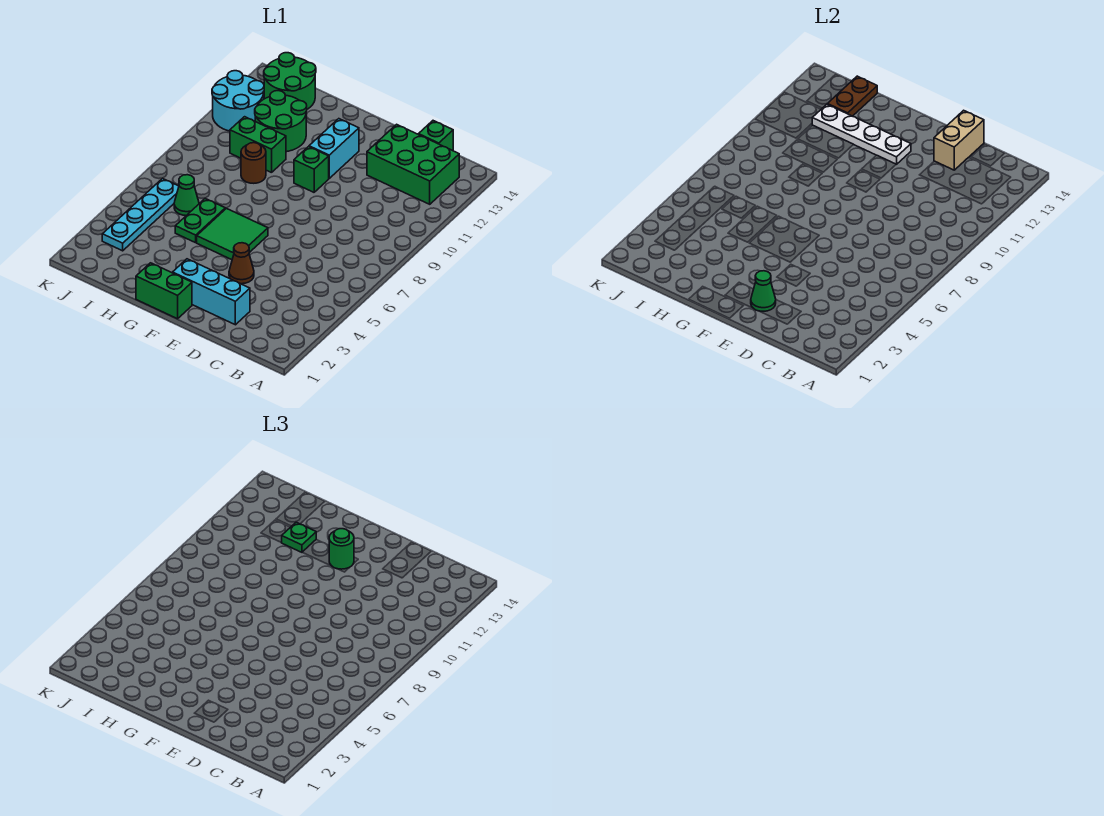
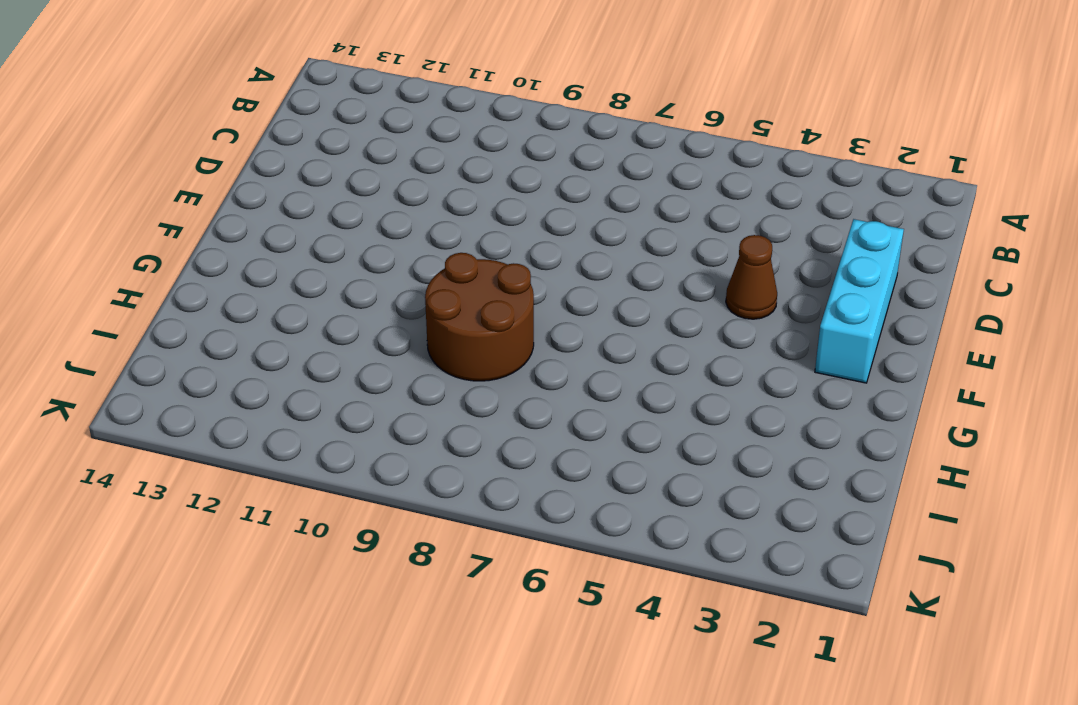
brown round brick G8:H9 level 1 -> brown round brick H9 level 1
none -> green brick B12:D13 level 1
none -> green brick C14 level 1
none -> green brick F1:G1 level 1

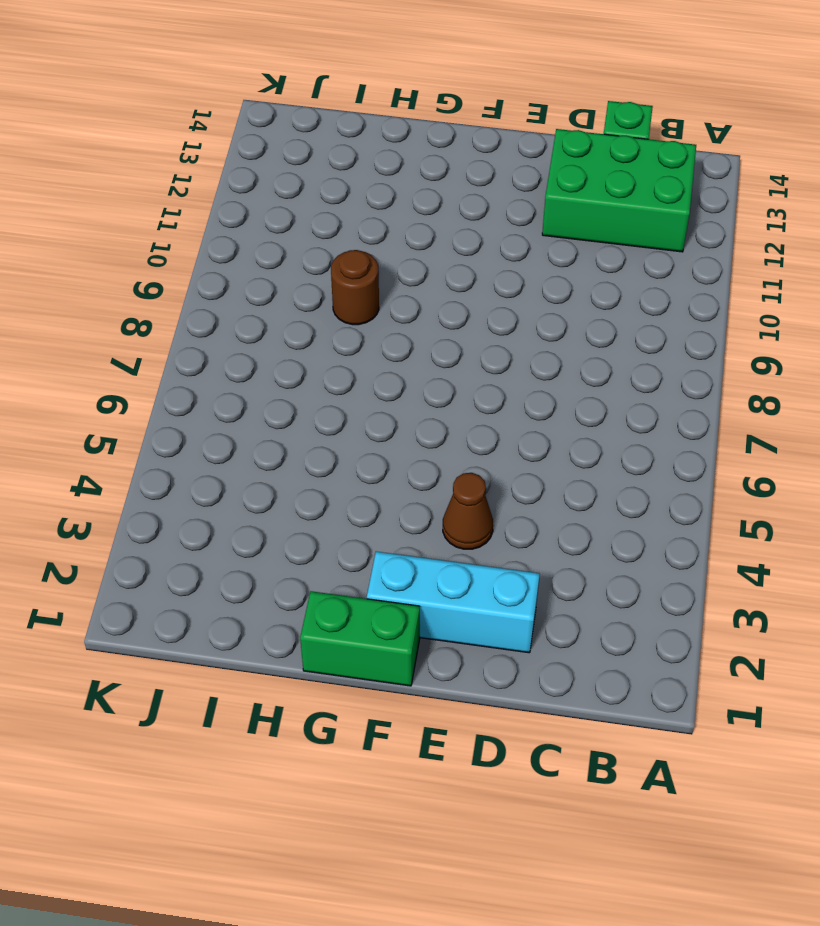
none -> green tile F5:G6 level 1
none -> green brick F10 level 1
none -> cyan brick F11:F12 level 1

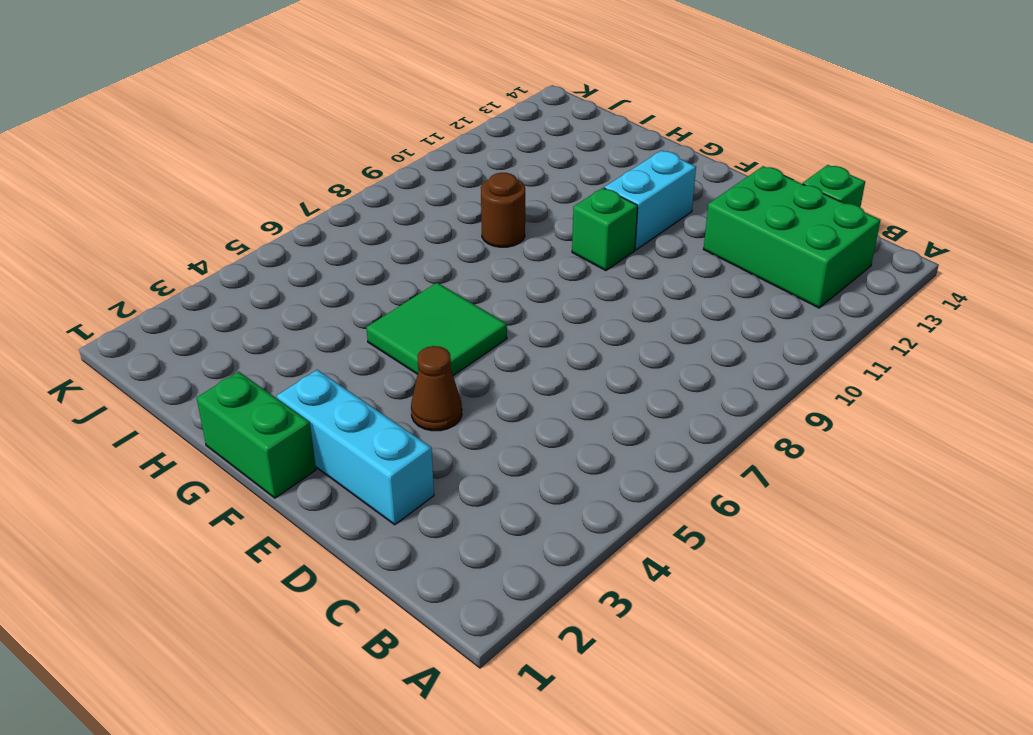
none -> green plate H5:H6 level 1
none -> green brick H10:I10 level 1
none -> green round brick H11:I12 level 1

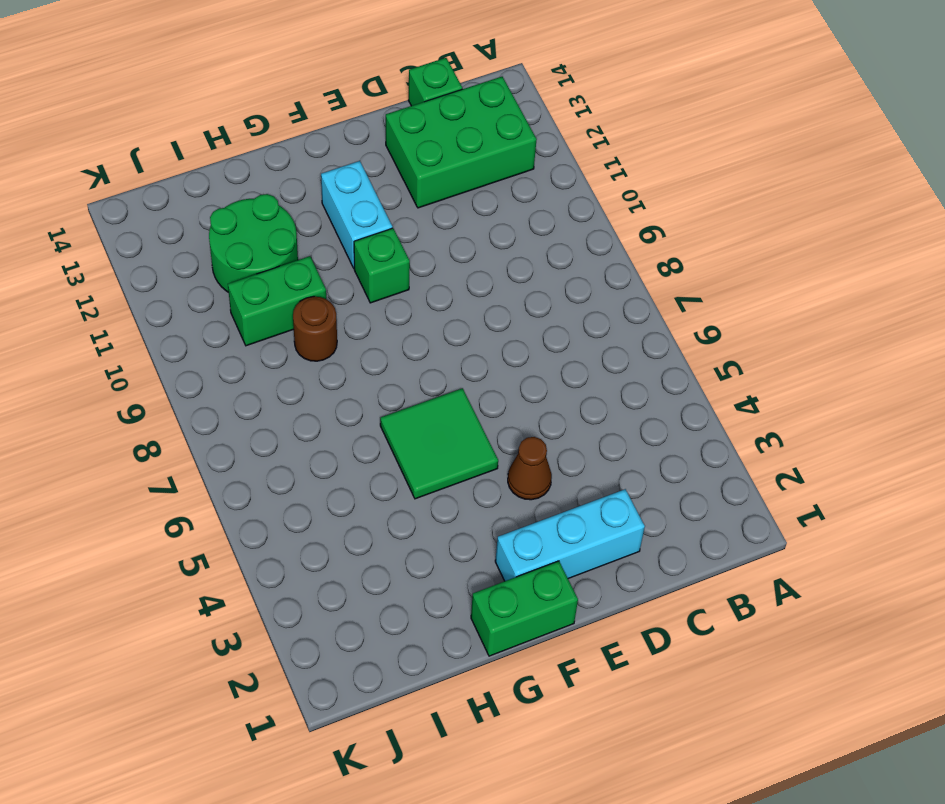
none -> green plate H5:H6 level 1
none -> green cone I6 level 1
none -> green round brick I13:J14 level 1

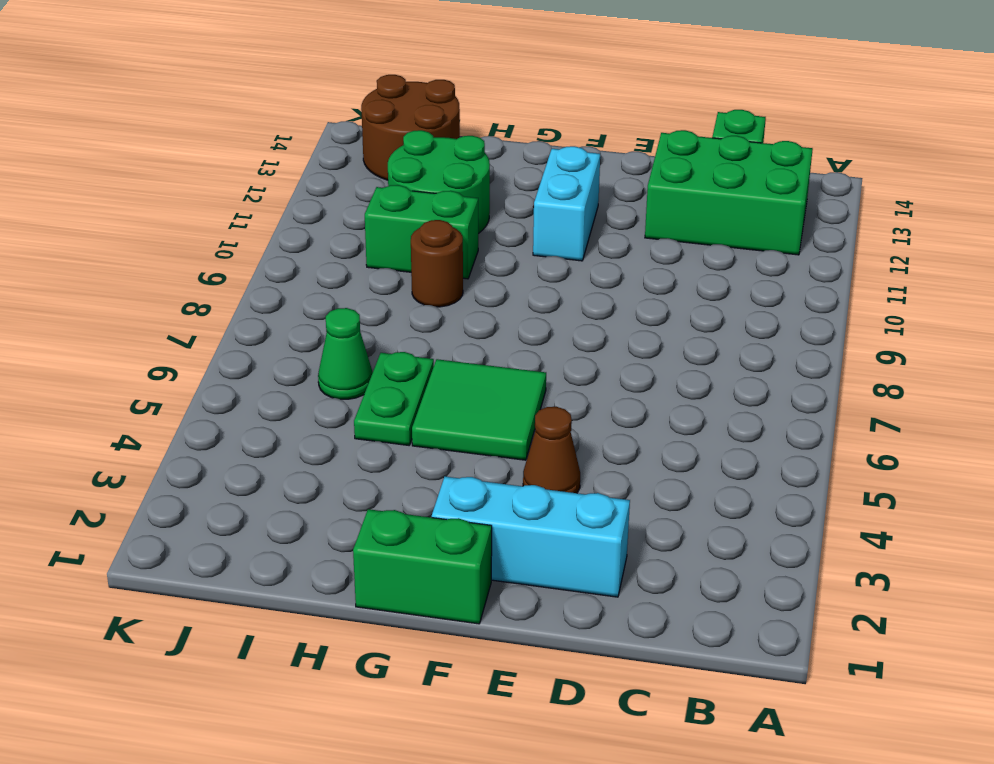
brown round brick I13:J14 level 1 -> green round brick I13:J14 level 1
none -> green brick F10 level 1
none -> cyan plate J3:J6 level 1
none -> cyan round brick J11:K12 level 1

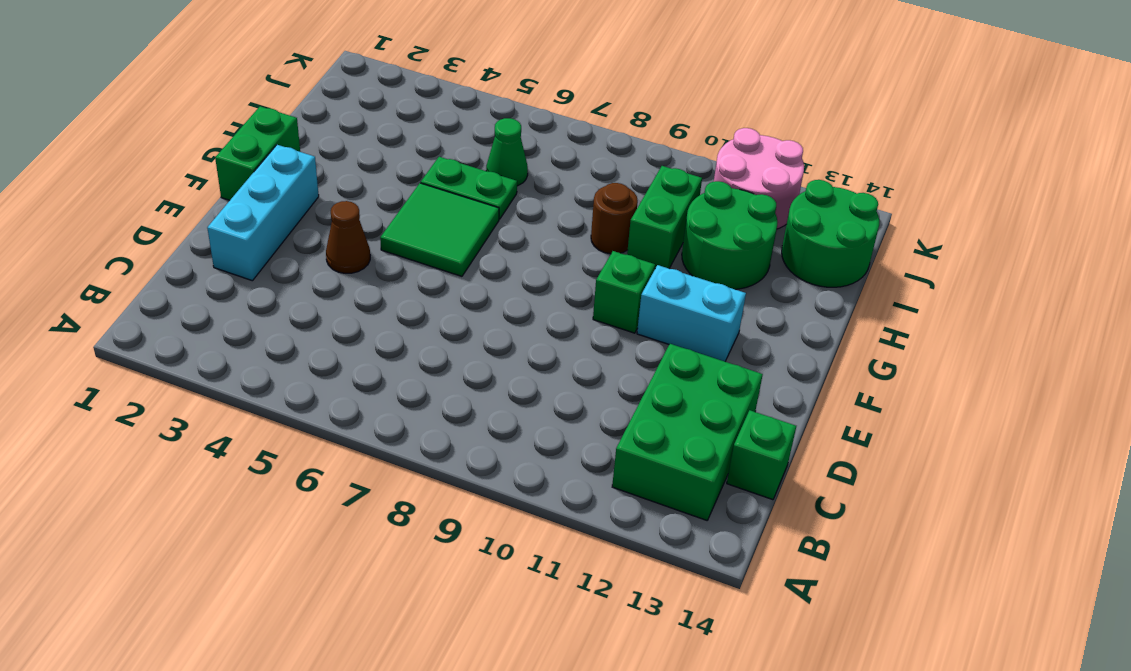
pink round brick J11:K12 level 1 -> cyan round brick J11:K12 level 1
none -> cyan plate J3:J6 level 1
none -> tan brick D13:D14 level 2
none -> green cone E2 level 2

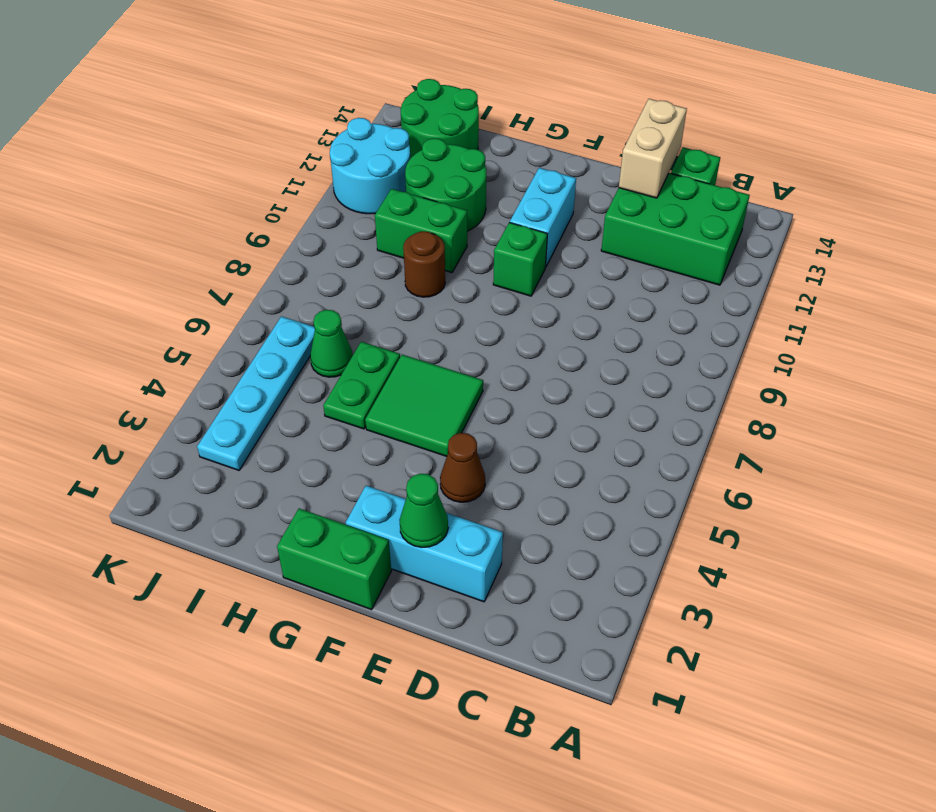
none -> white plate F12:I12 level 2
none -> brown plate I13:I14 level 2
none -> green round brick F12 level 3

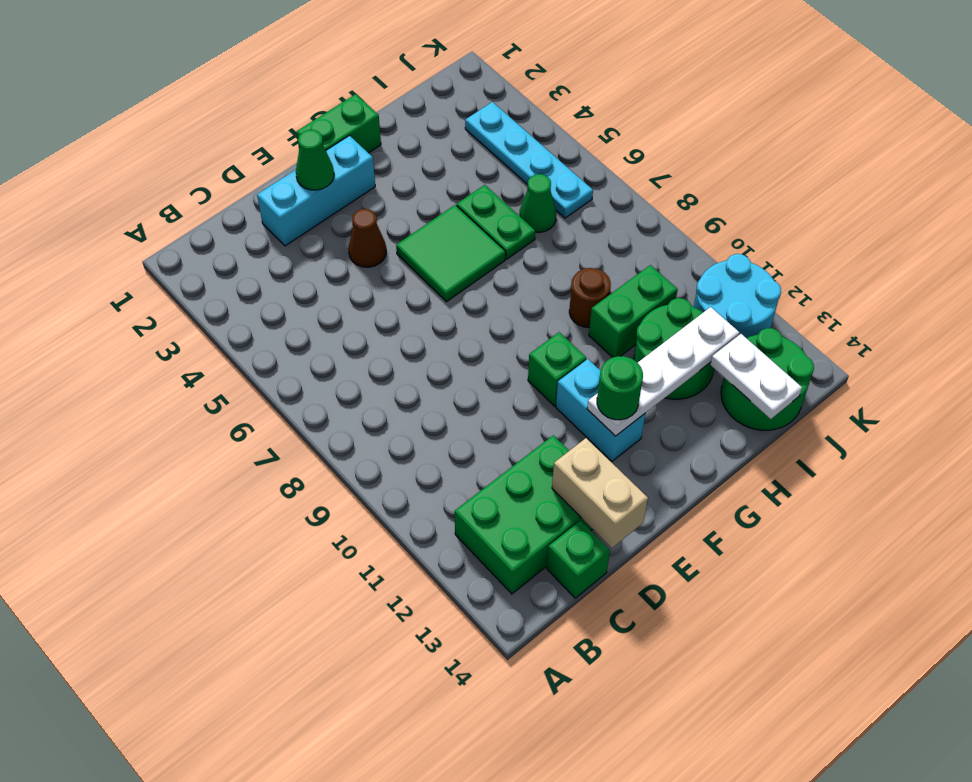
white plate I13:I14 level 2 -> brown plate I13:I14 level 2
none -> green plate H12 level 3

